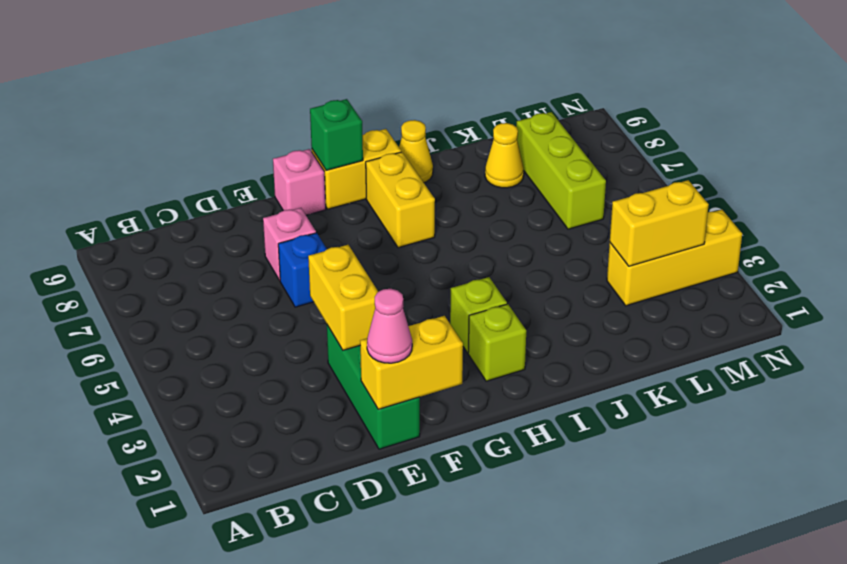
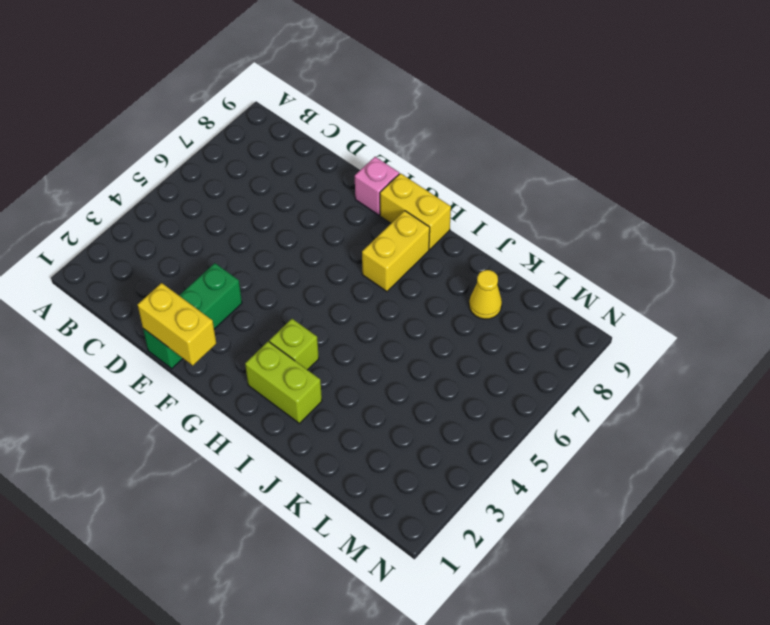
lime brick H2:I2 level 1 -> lime brick H2 level 1
none -> blue brick E6 level 1
none -> pink brick E7 level 1
none -> yellow cone I9 level 1

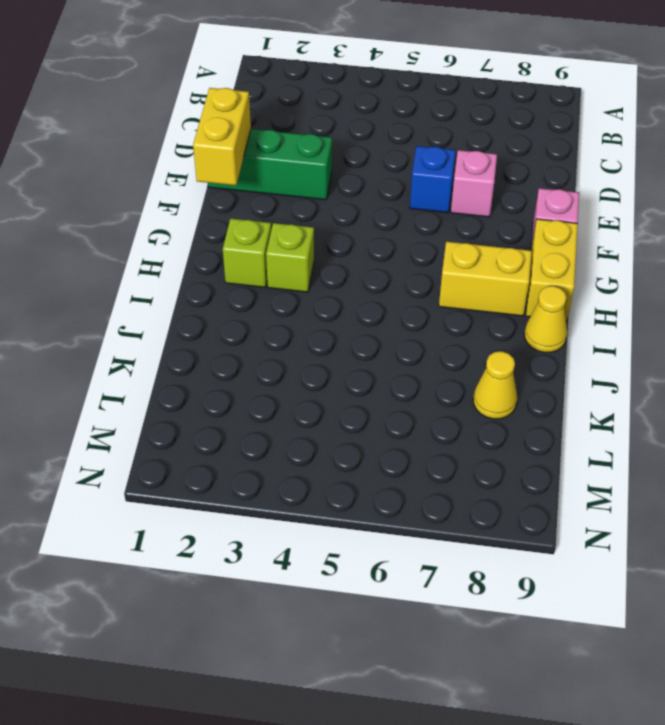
none -> yellow brick L3:N3 level 1
none -> lime brick L6:L8 level 1
none -> yellow brick E3:E4 level 2

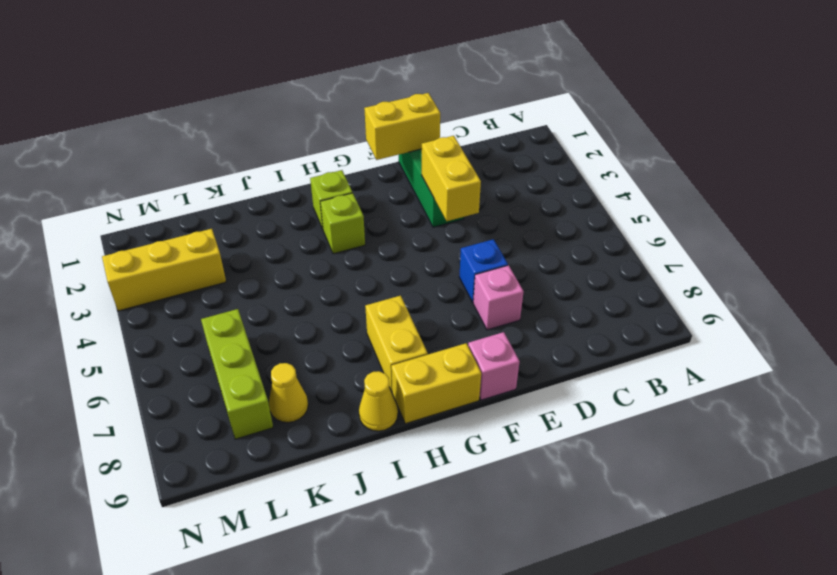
none -> green brick G9 level 2
none -> yellow brick L3:M3 level 2
none -> pink cone E1 level 3

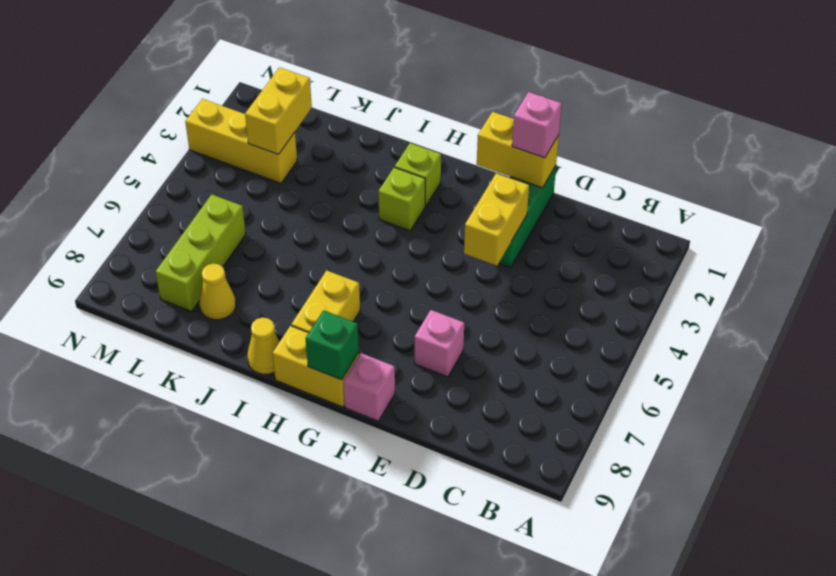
pink brick E1 level 3 -> pink cone E1 level 3
yellow brick L2:L3 level 2 -> yellow brick L3:M3 level 2
none -> blue brick E6 level 1

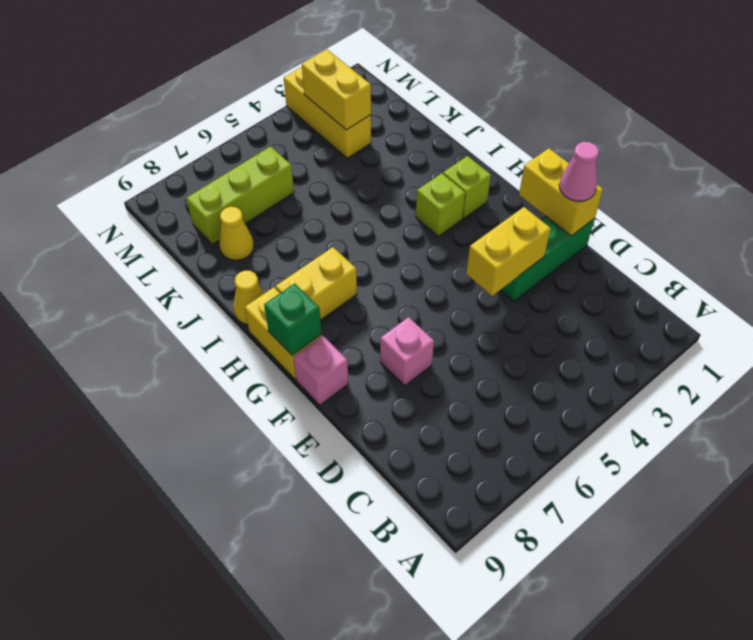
none -> blue brick E6 level 1

